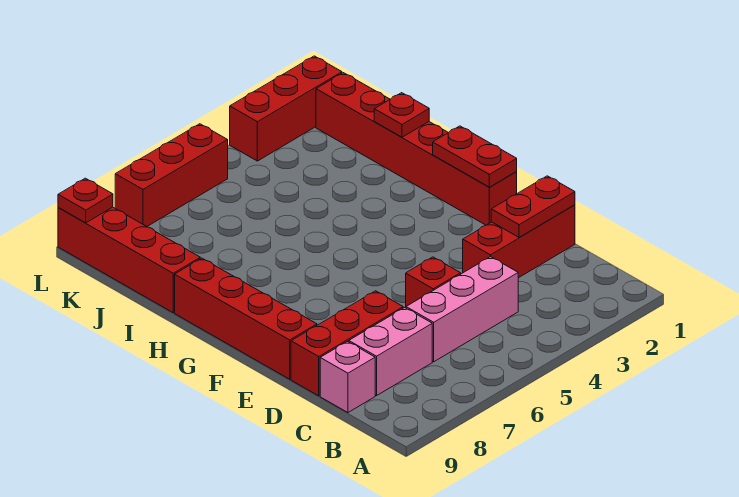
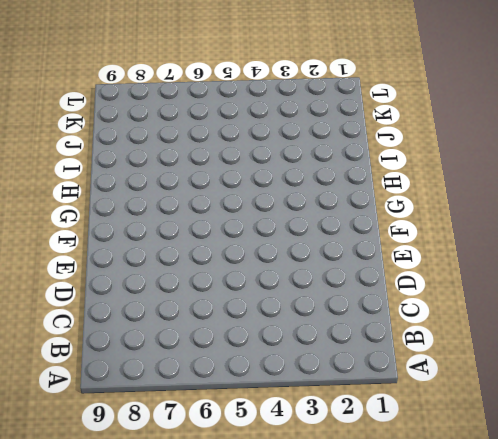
none -> pink brick C4:C6 level 1
none -> pink brick C7:C8 level 1
none -> pink brick C9 level 1

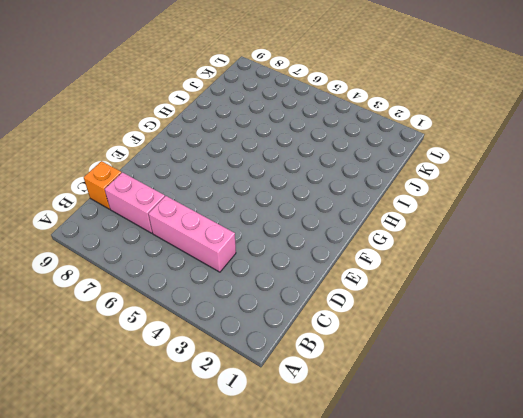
orange brick C9 level 1 -> pink brick C9 level 1
none -> red brick D1:D3 level 1
none -> red brick D5 level 1
none -> red brick D7:D9 level 1

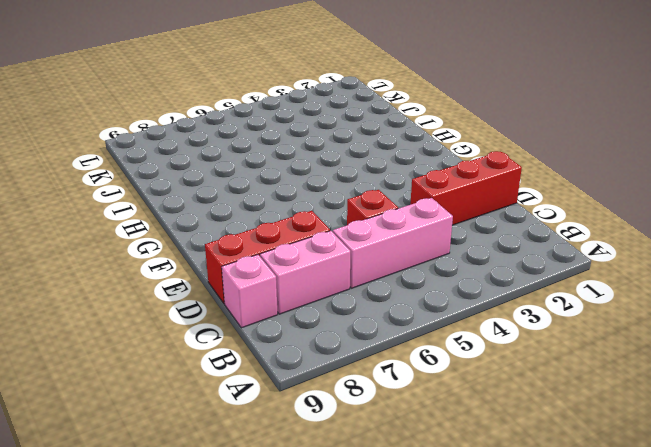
none -> red brick E9:H9 level 1
none -> red brick F1:K1 level 1
none -> red brick I9:L9 level 1

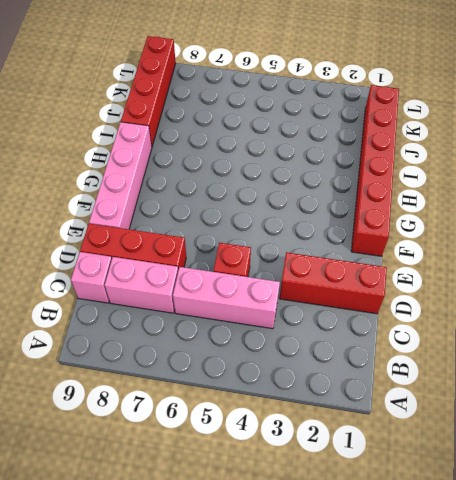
pink brick E9:H9 level 1 -> red brick E9:H9 level 1
none -> red brick L1:L3 level 1
none -> red brick L5:L7 level 1
none -> red plate D1:D2 level 2

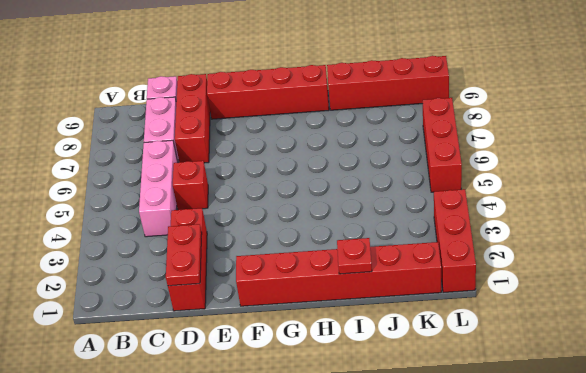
none -> red plate F1:G1 level 2
none -> red plate L9 level 2

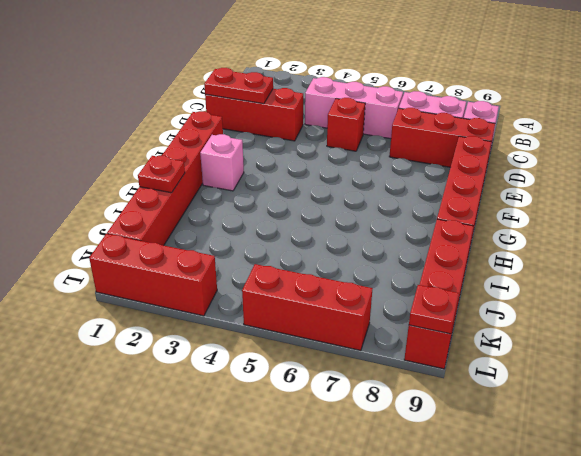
pink brick G2 level 1 -> none
none -> red plate F1:G1 level 2

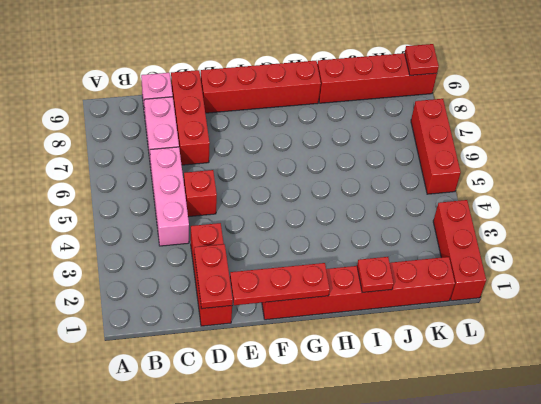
red plate E1:G1 level 2 -> red plate F1:G1 level 2

